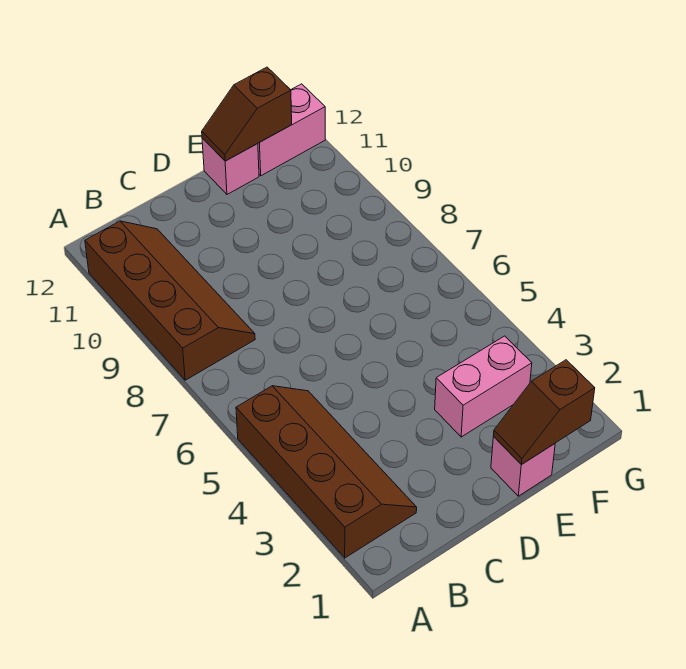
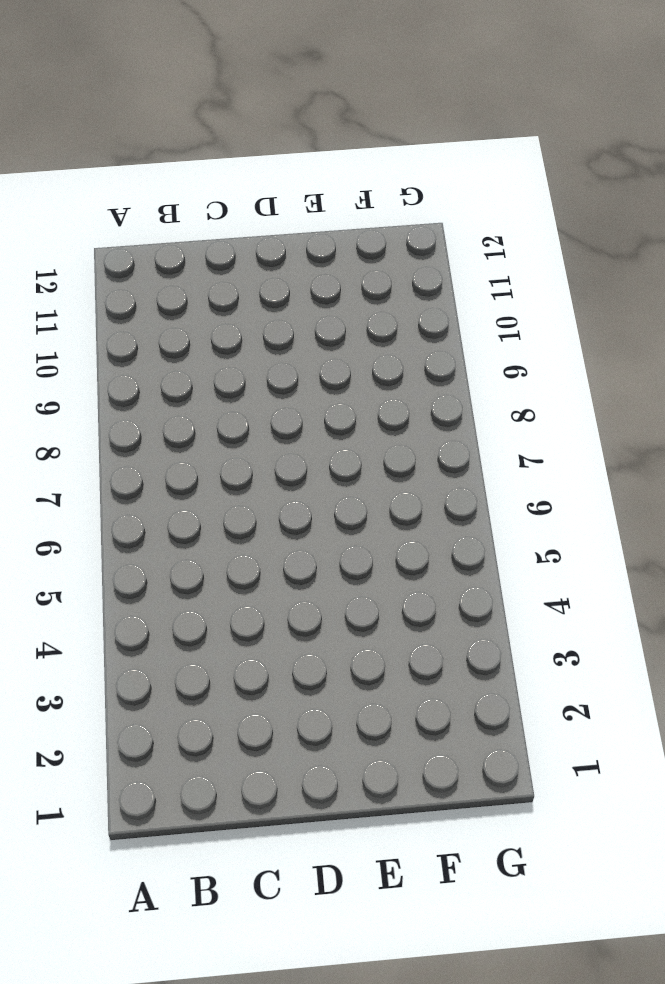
none -> brown slope A2:B5 level 1 top A
none -> brown slope A8:B11 level 1 top A

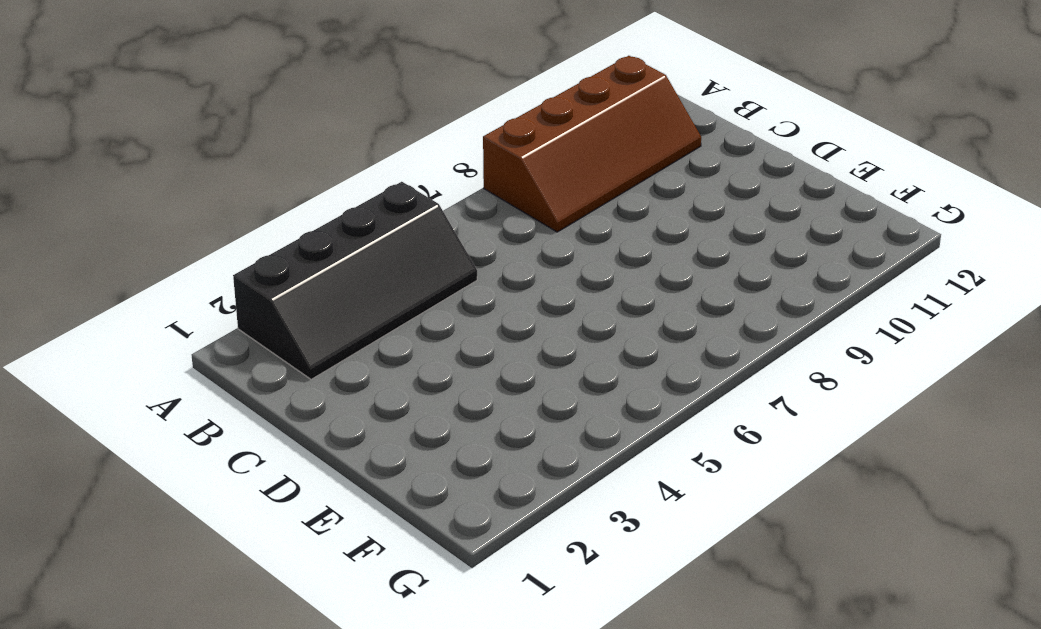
black slope A2:B5 level 1 top A -> brown slope A2:B5 level 1 top A
none -> pink brick E1 level 1
none -> pink brick E3:F3 level 1

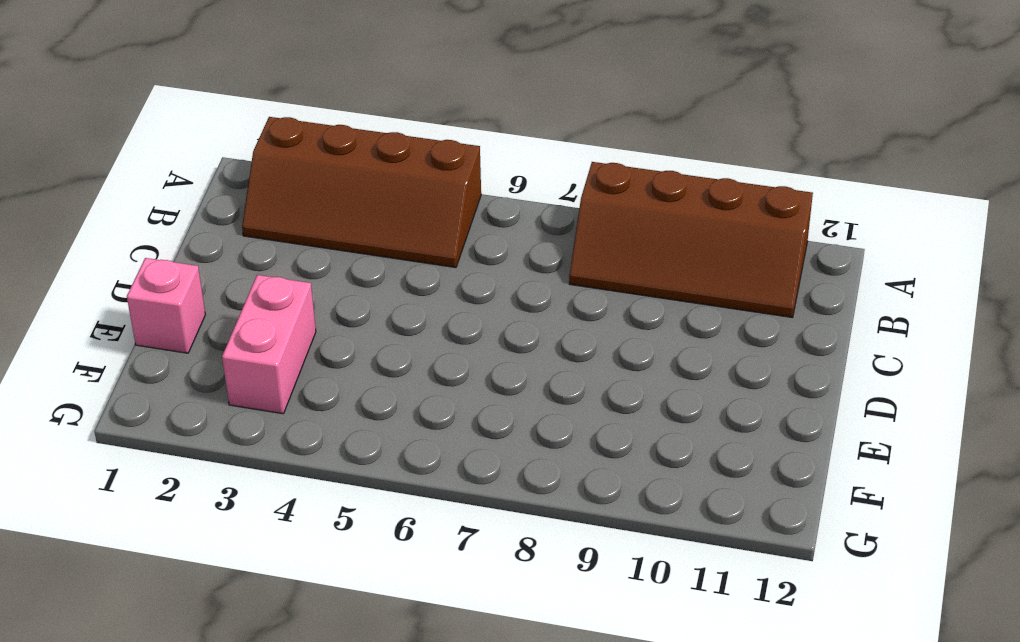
none -> pink brick E12 level 1
none -> pink brick F12:G12 level 1

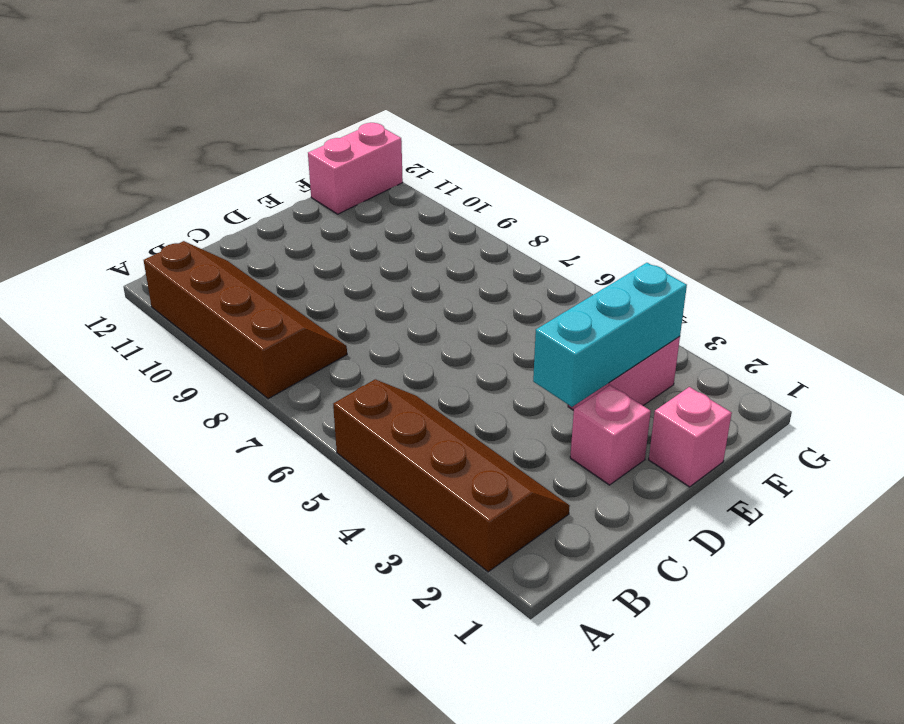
pink brick D2 level 1 -> pink brick E12 level 1
cyan brick D3:F3 level 2 -> none
none -> brown slope E1:F1 level 2 top F
none -> brown slope E12:F12 level 2 top F

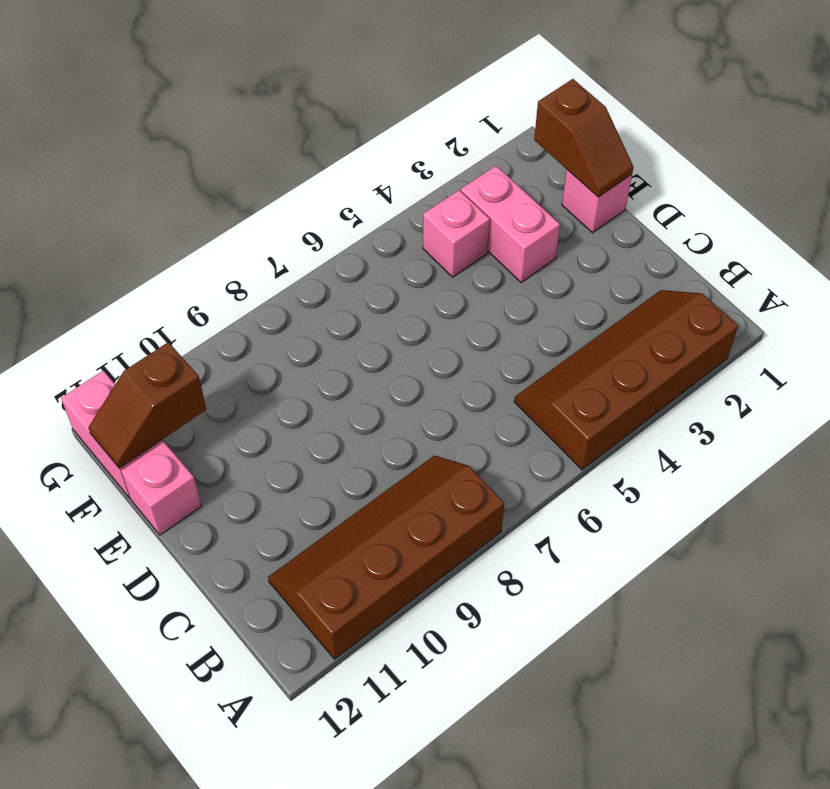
pink brick F4 level 1 -> none
brown slope F11:F12 level 2 top 11 -> brown slope E12:F12 level 2 top F

